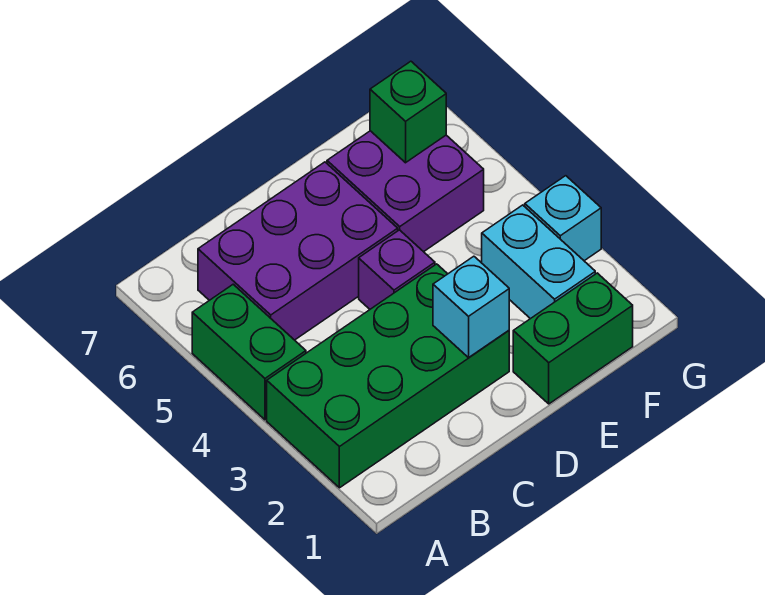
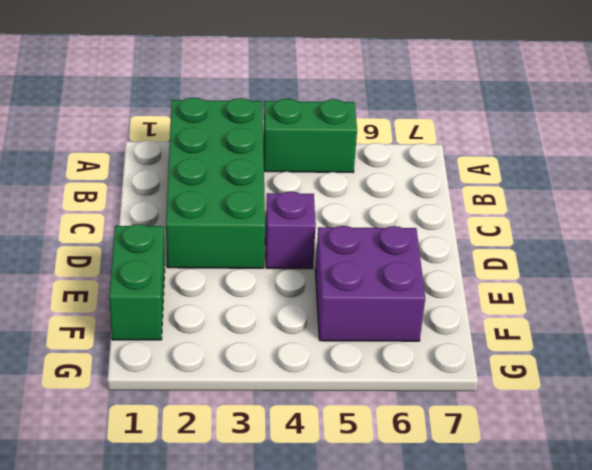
none -> purple brick B5:D6 level 1
none -> cyan brick F2:F3 level 1

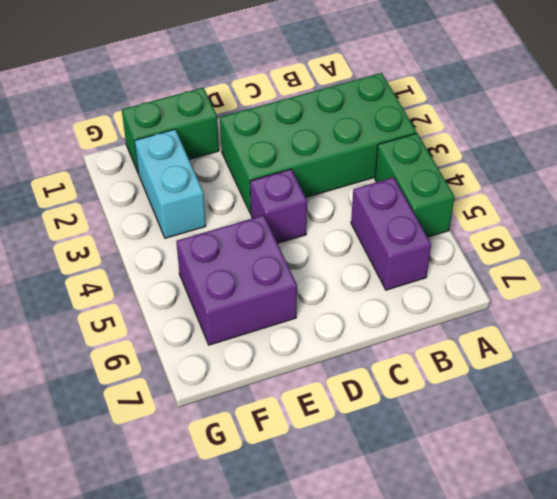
purple brick B5:B6 level 1 -> purple brick B5:D6 level 1
none -> cyan brick G3 level 1
none -> cyan brick D2 level 2

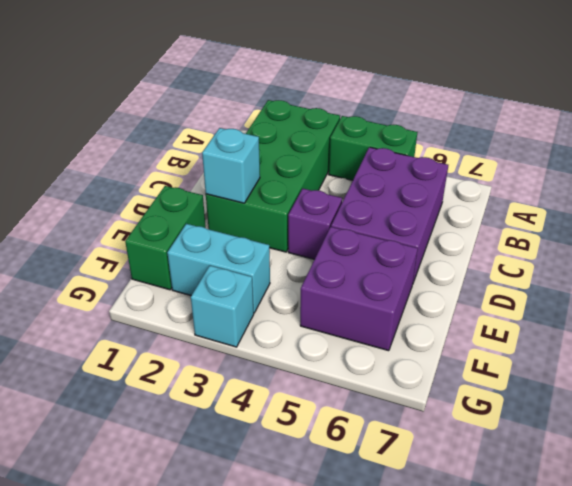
none -> green brick F6 level 2

